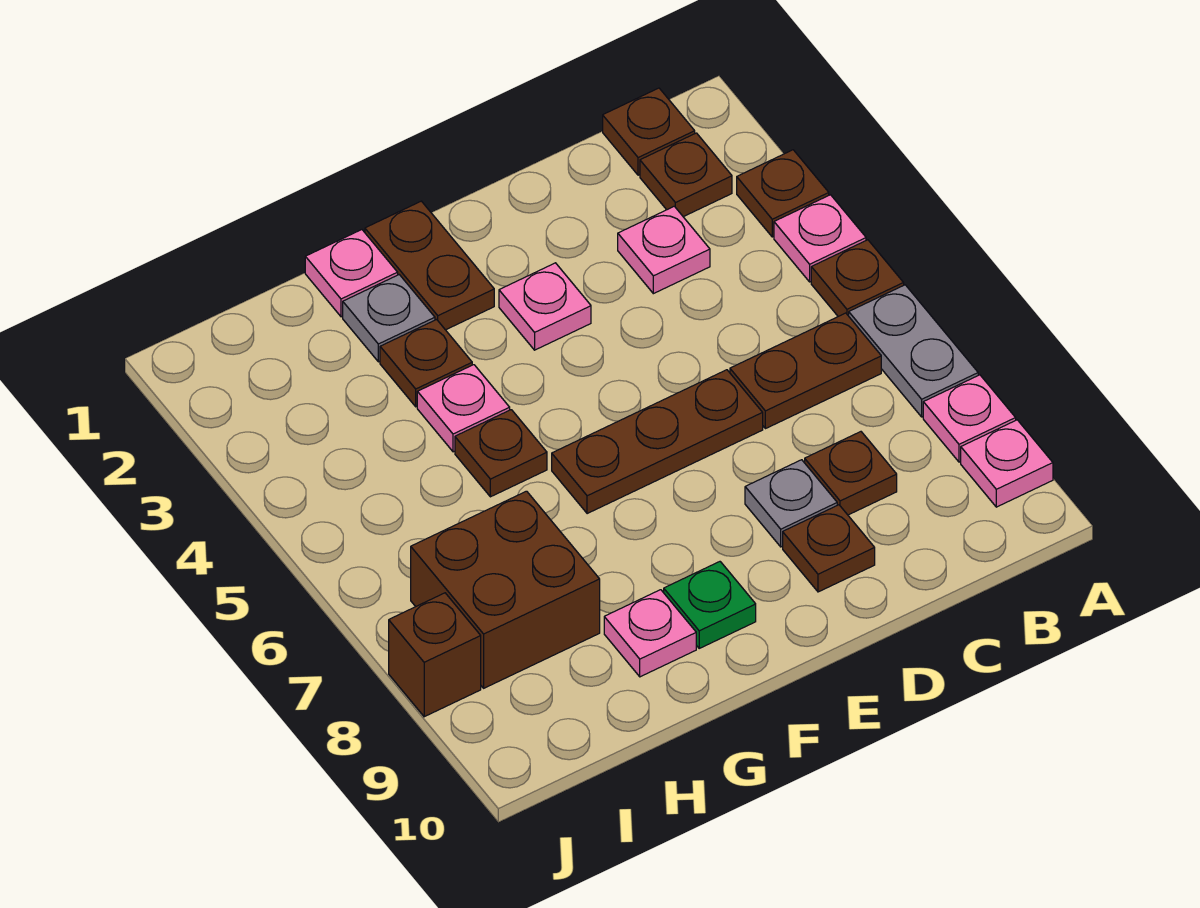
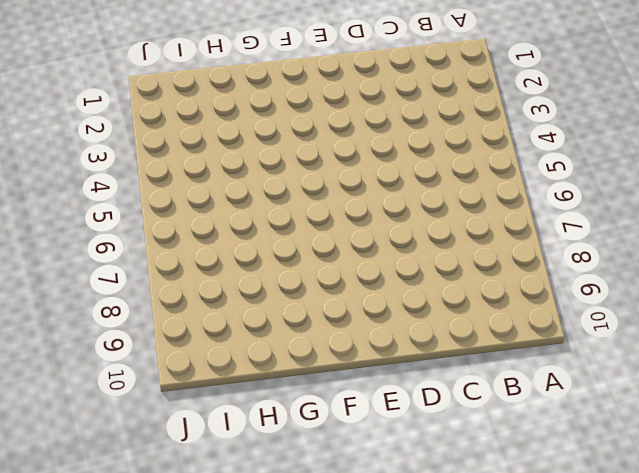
none -> brown plate A3 level 1
none -> pink plate A4 level 1
none -> brown plate A5 level 1

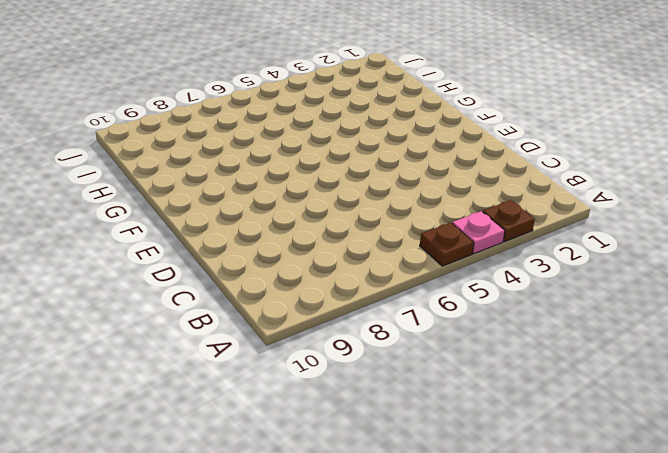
none -> grey plate A6:A7 level 1
none -> pink plate A8 level 1
none -> pink plate A9 level 1

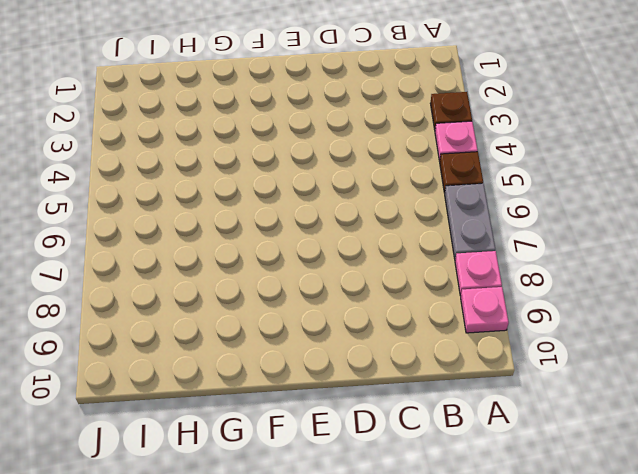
none -> brown plate B1 level 1
none -> brown plate B2 level 1
none -> brown plate B6:C6 level 1

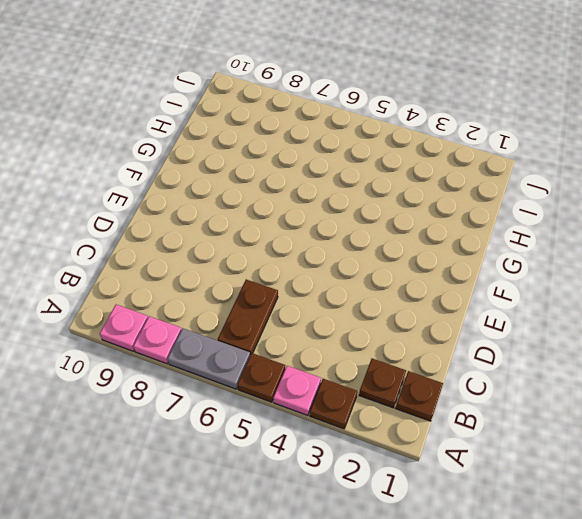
none -> pink plate C3 level 1
none -> brown plate C8 level 1
none -> brown plate D6:F6 level 1

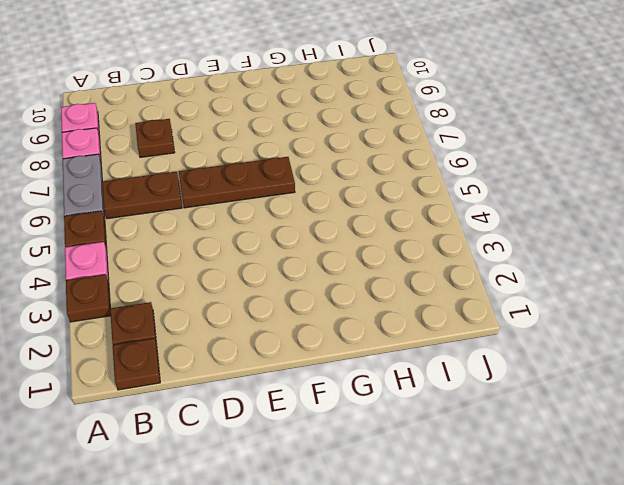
none -> pink plate C3 level 1
none -> grey plate D8 level 1
none -> brown plate D9 level 1

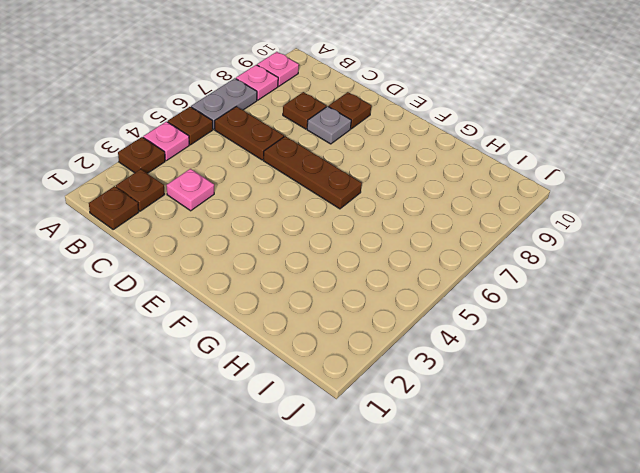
none -> pink plate E3 level 1
none -> brown plate F1:F2 level 1
none -> green plate F9 level 1

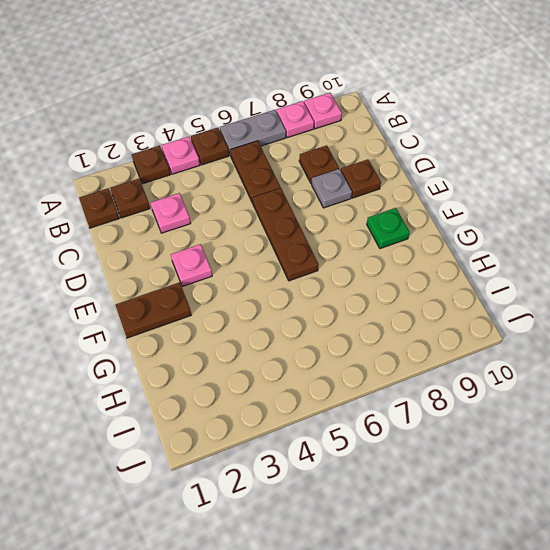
none -> pink plate G1 level 1
none -> grey plate G2 level 1
none -> brown plate G3 level 1

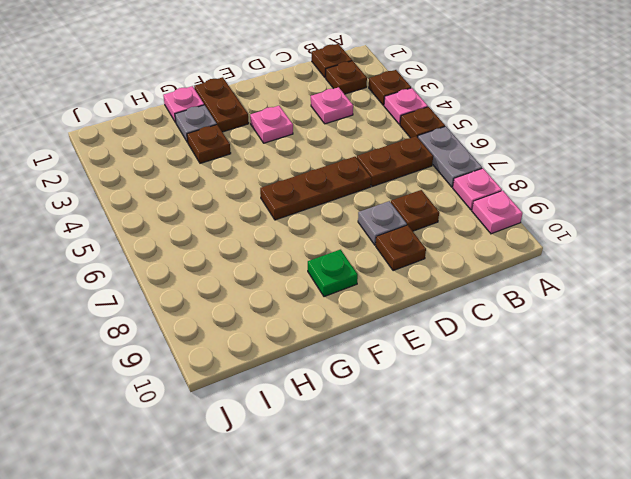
none -> pink plate G4 level 1
none -> brown plate G5 level 1
none -> pink plate G9 level 1

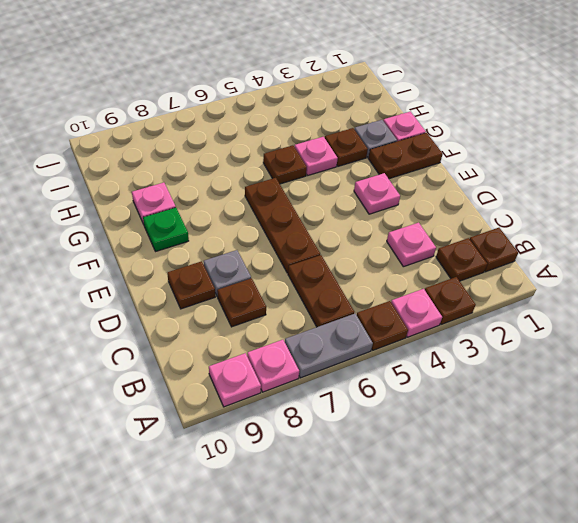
none -> brown brick H7:I8 level 1
none -> brown brick J8 level 1

